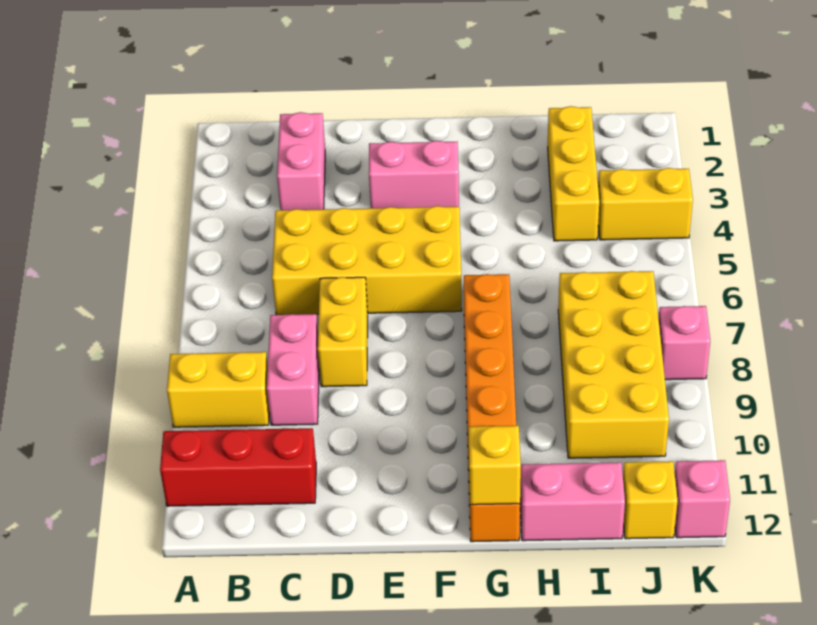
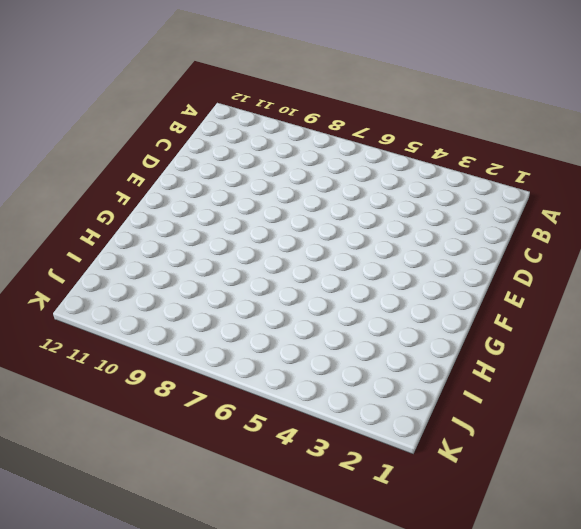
none -> yellow brick A9:B9 level 1
none -> red brick A11:C11 level 1
none -> pink brick C2:C3 level 1

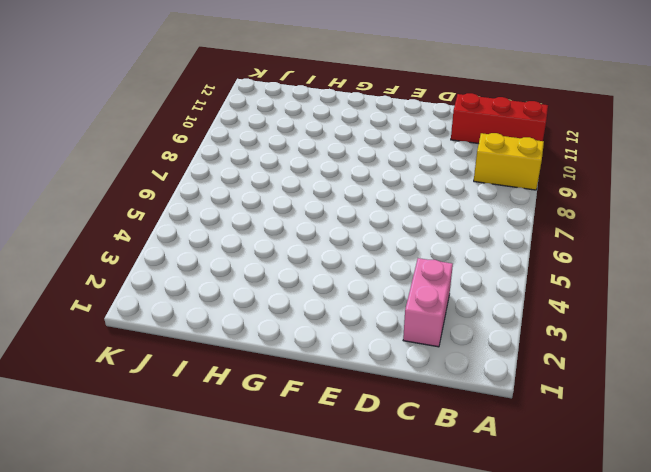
none -> yellow brick C5:F6 level 1
none -> pink brick C8:C9 level 1
none -> yellow brick D7:D8 level 1

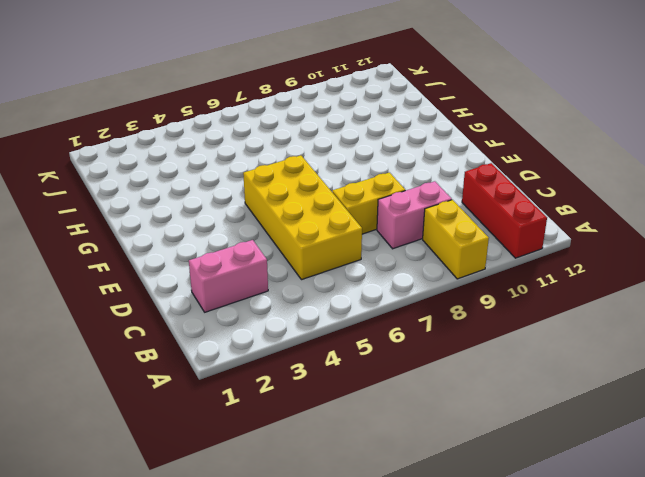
none -> pink brick E3:F3 level 1
none -> orange brick G7:G12 level 1
none -> pink brick H12:I12 level 1

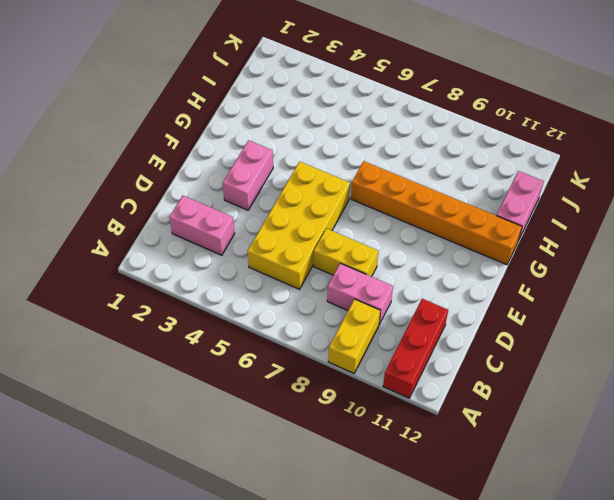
none -> yellow brick I2:I4 level 1
none -> yellow brick I7:J10 level 1
none -> yellow brick J4:K4 level 1

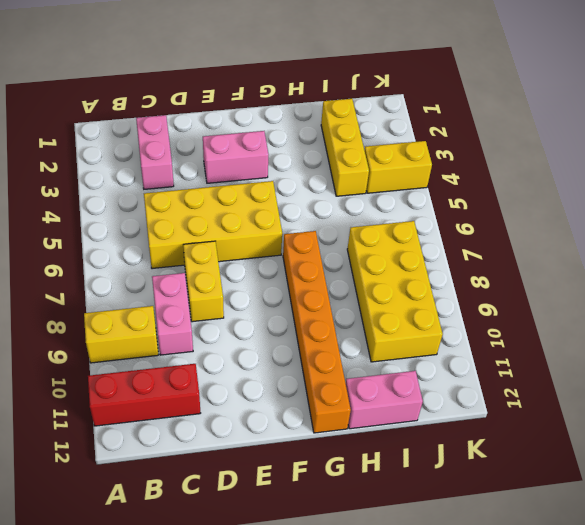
none -> yellow brick J12 level 1
none -> pink brick K8 level 1
none -> pink brick K12 level 1

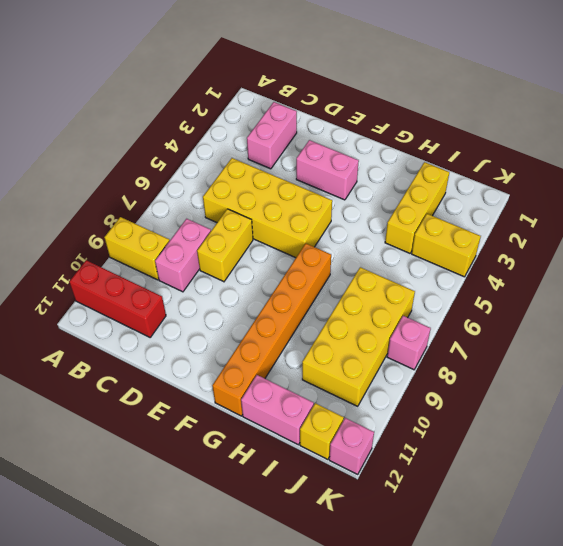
none -> yellow brick G12 level 2

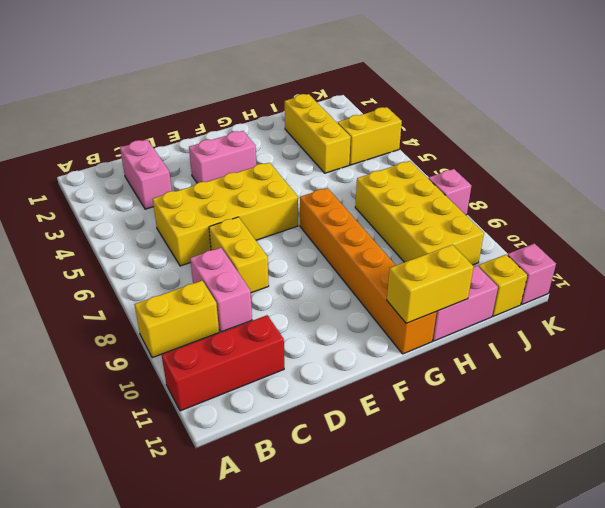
yellow brick G12:H12 level 2 -> yellow brick G12 level 2

